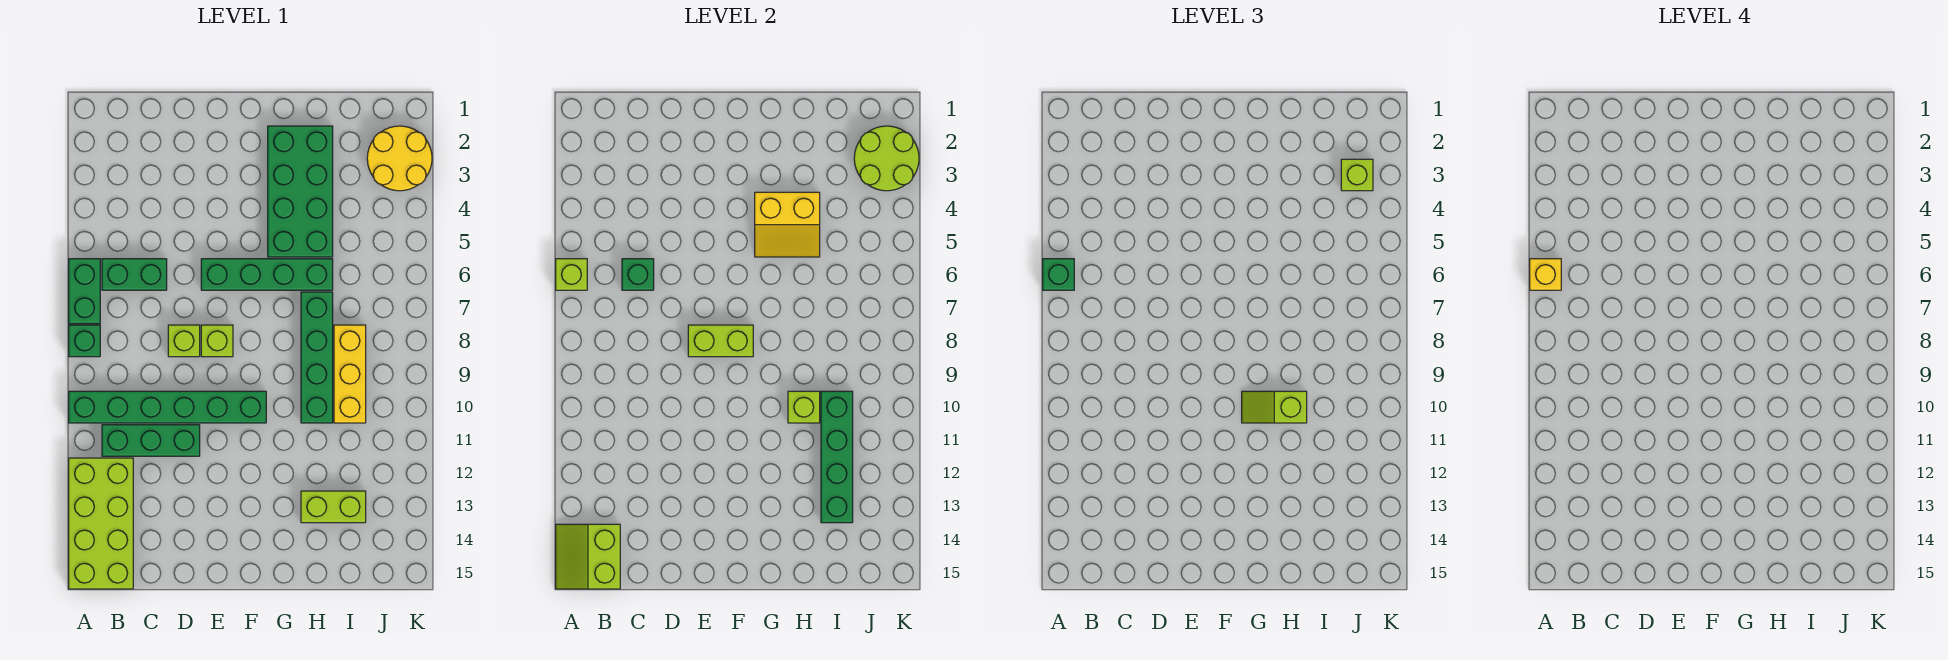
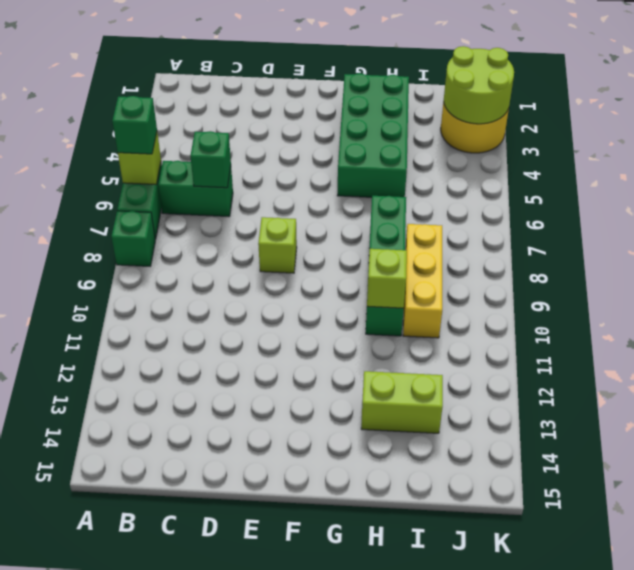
none -> green brick A10:F10 level 1
none -> lime brick A12:B15 level 1
none -> green brick B11:D11 level 1

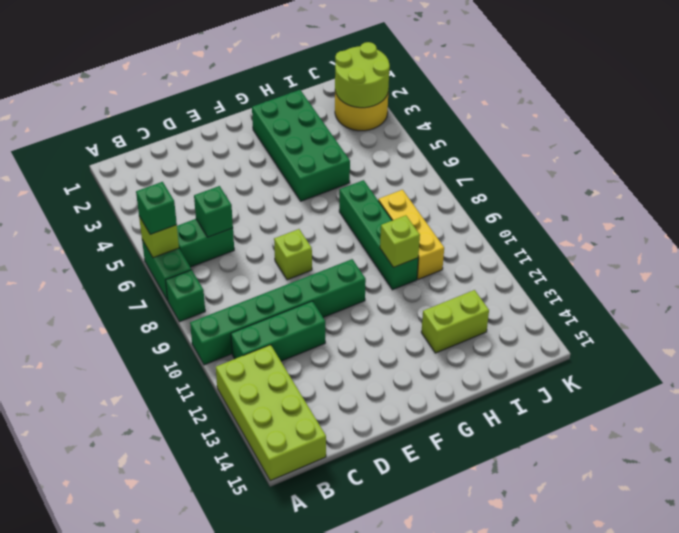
none -> lime brick D8 level 1
none -> green brick E6:H6 level 1
none -> lime slope A14:B15 level 2 top B

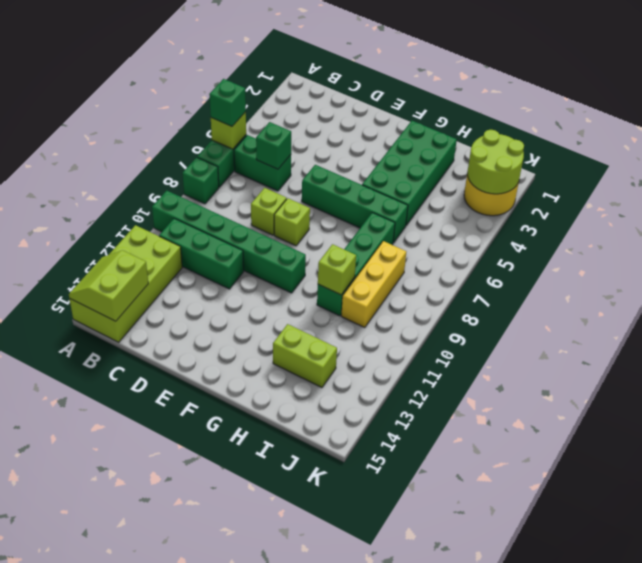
none -> lime brick E8:F8 level 2
none -> yellow slope G4:H5 level 2 top 4
none -> green brick I10:I13 level 2

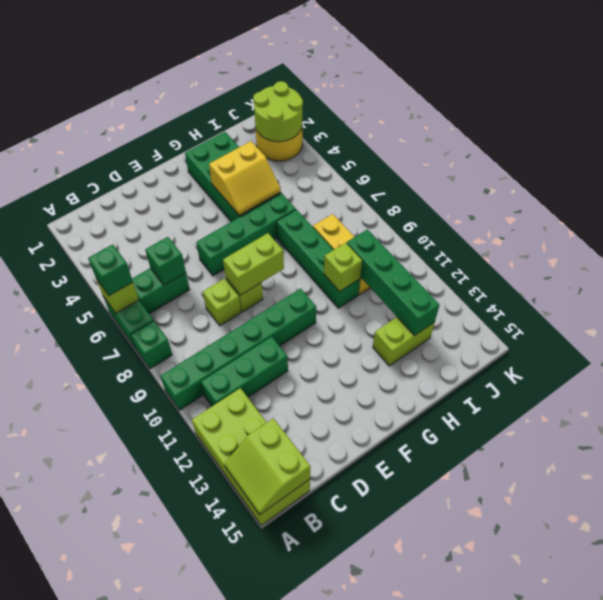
none -> lime slope G10:H10 level 3 top H
none -> lime brick J3 level 3
none -> yellow brick A6 level 4

